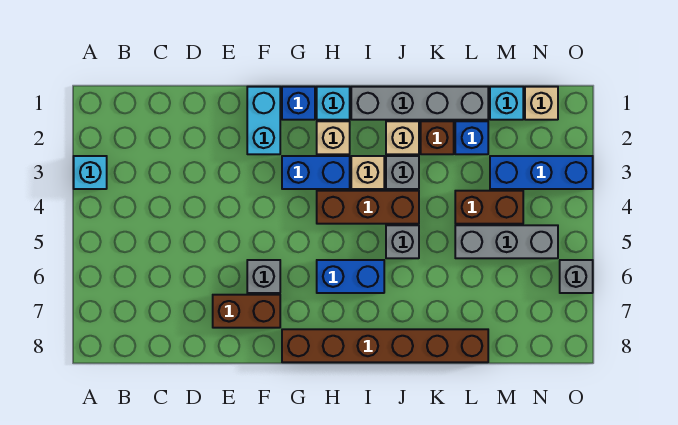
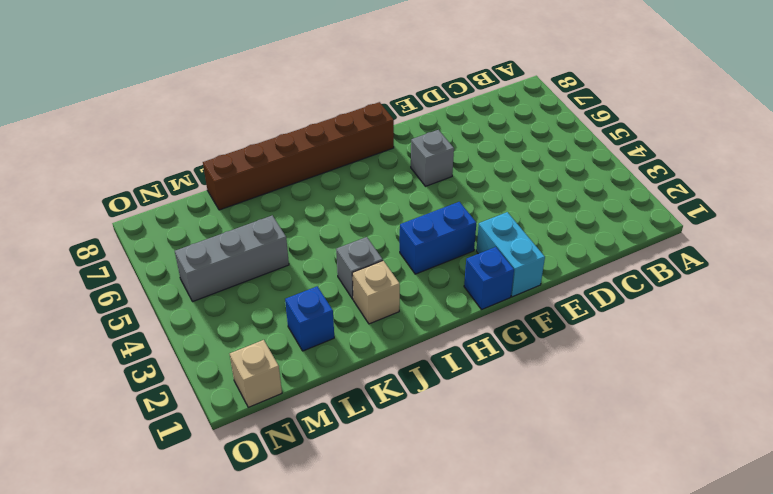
none -> cyan brick A3 level 1
none -> brown brick E7:F7 level 1
none -> cyan brick H1 level 1

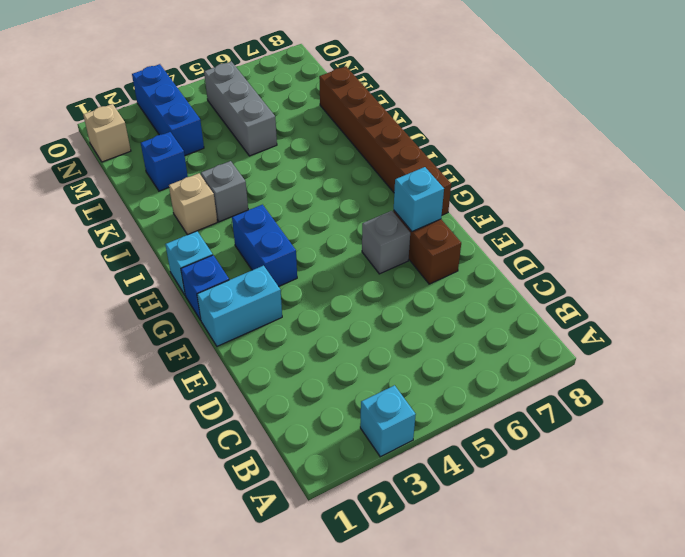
cyan brick F7 level 2 -> cyan brick M1 level 1
none -> tan brick H2 level 1
none -> brown brick H4:J4 level 1
none -> blue brick H6:I6 level 1

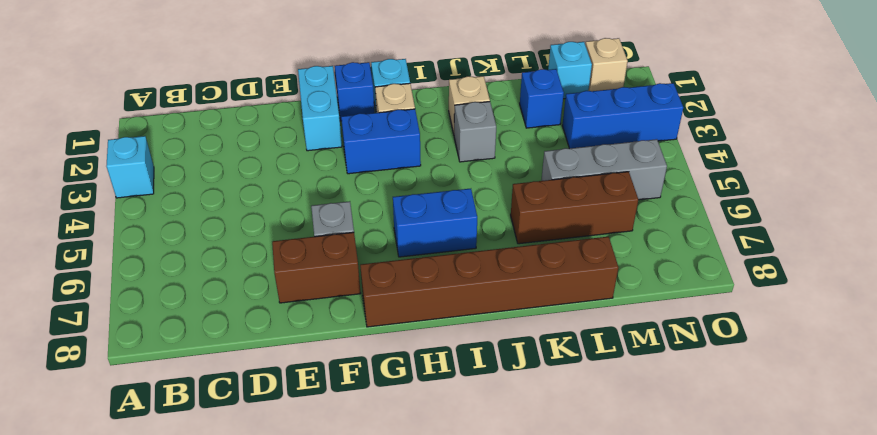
brown brick K6:M6 level 1 -> brown brick H4:J4 level 1
none -> grey brick I1:L1 level 1
none -> tan brick I3 level 1
none -> grey brick J5 level 1

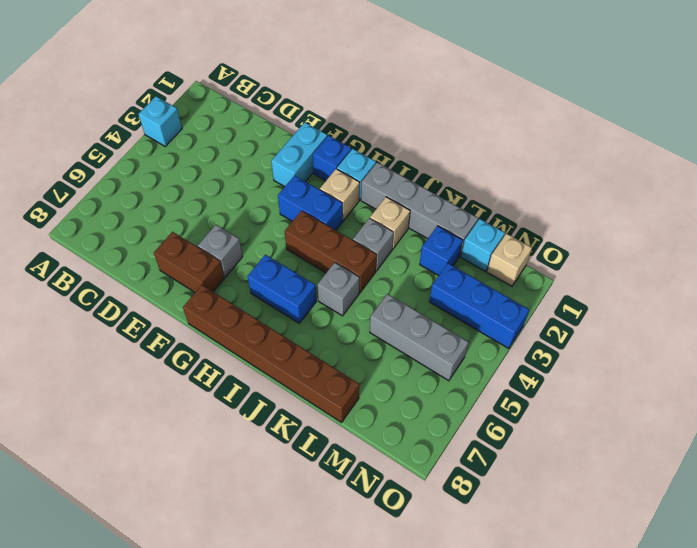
none -> tan brick I3 level 1
none -> brown brick K2 level 1
none -> brown brick L4:M4 level 1

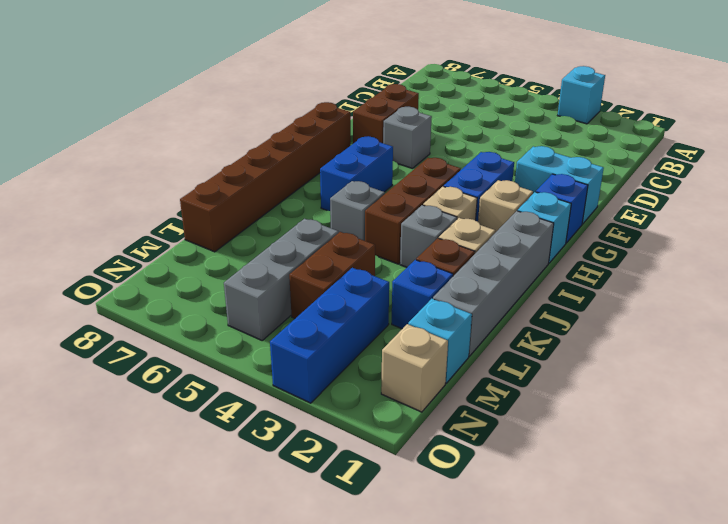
none -> grey brick O6 level 1

